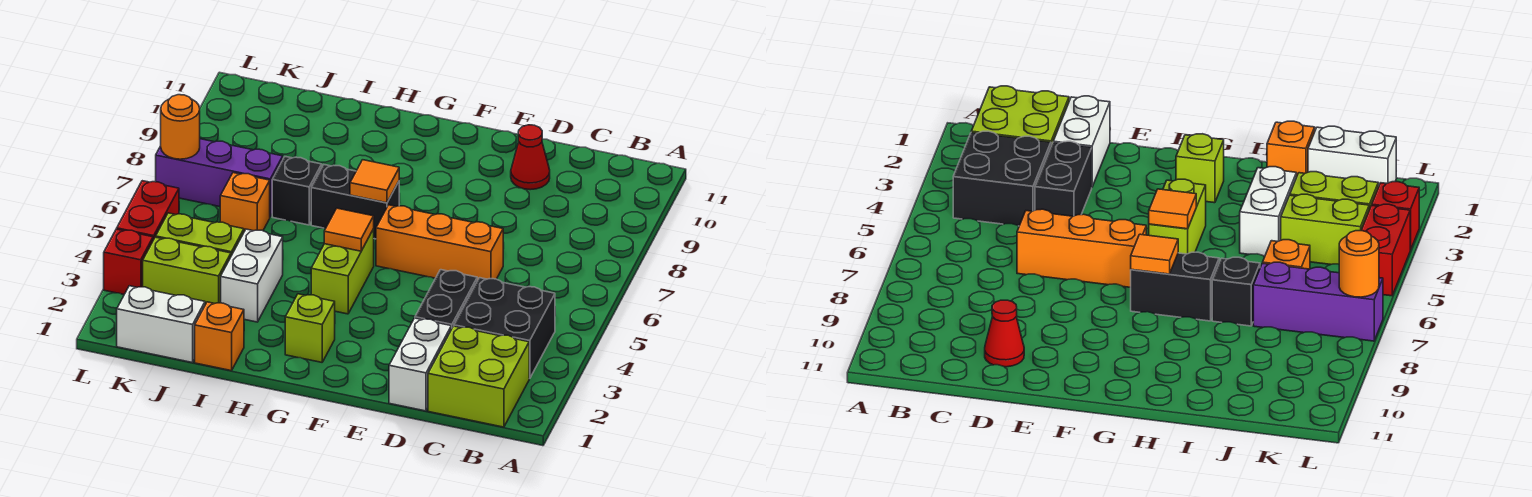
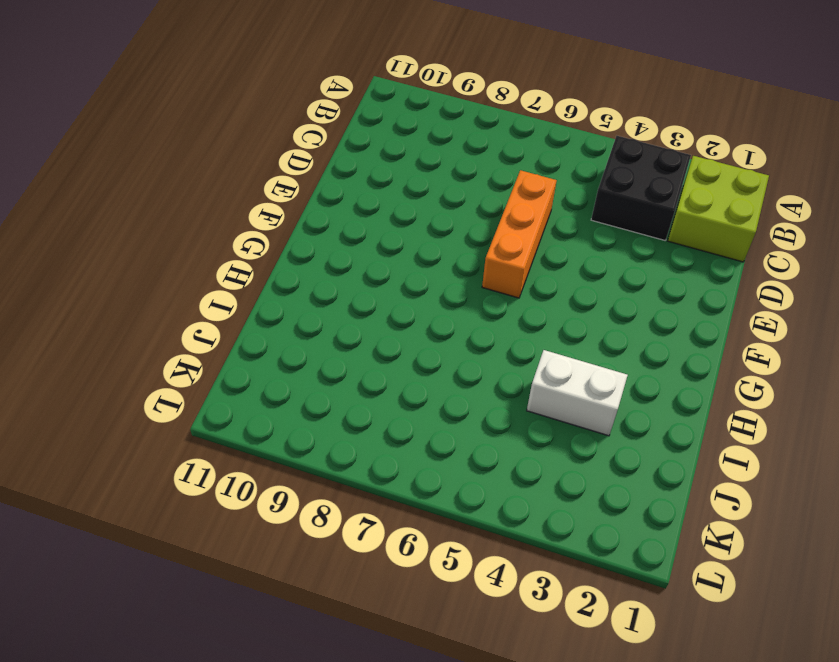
none -> white brick D1:D2 level 1
none -> black brick D3:D4 level 1
none -> red cone D10 level 1

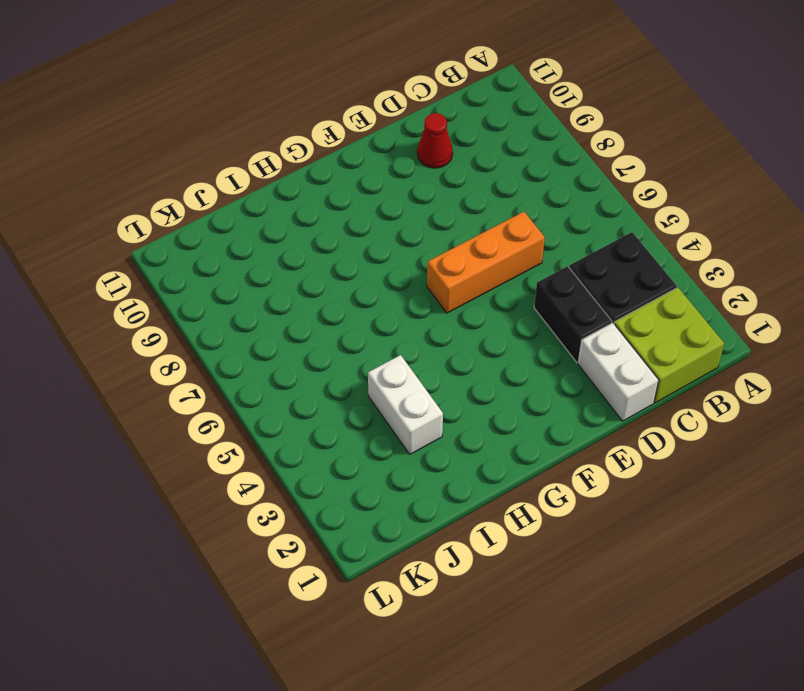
none -> lime brick G2 level 1
none -> lime brick G4:G5 level 1
none -> black brick G7:H7 level 1

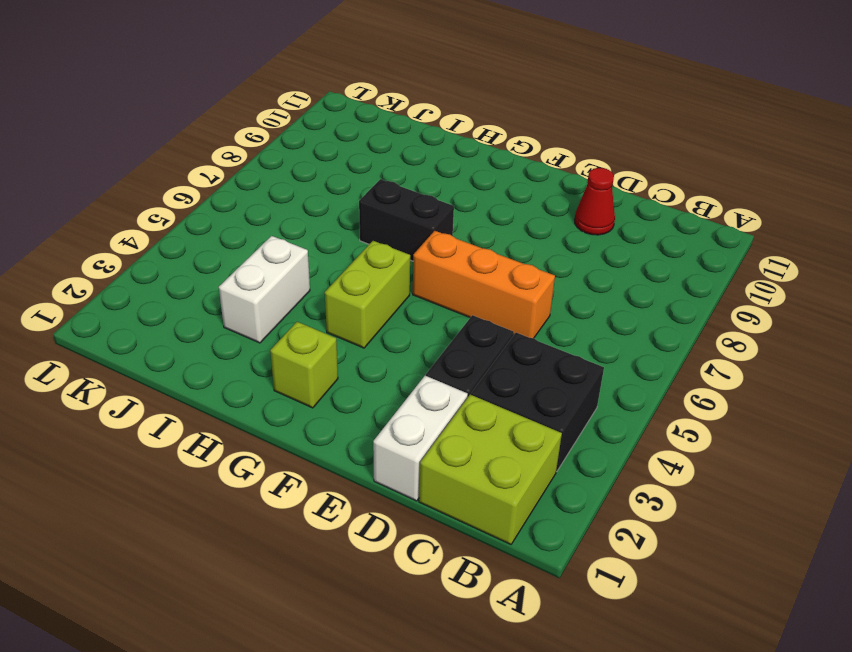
none -> orange brick I1 level 1
none -> black brick I7 level 1
none -> white brick J1:K1 level 1

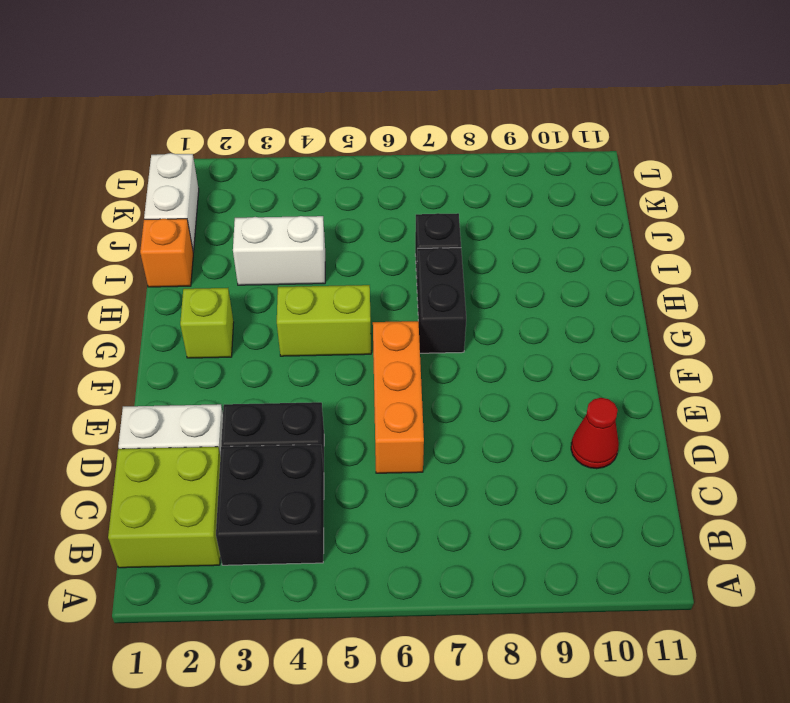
none -> lime brick J3:K3 level 1
none -> lime brick J4:K4 level 1
none -> orange brick J6 level 1

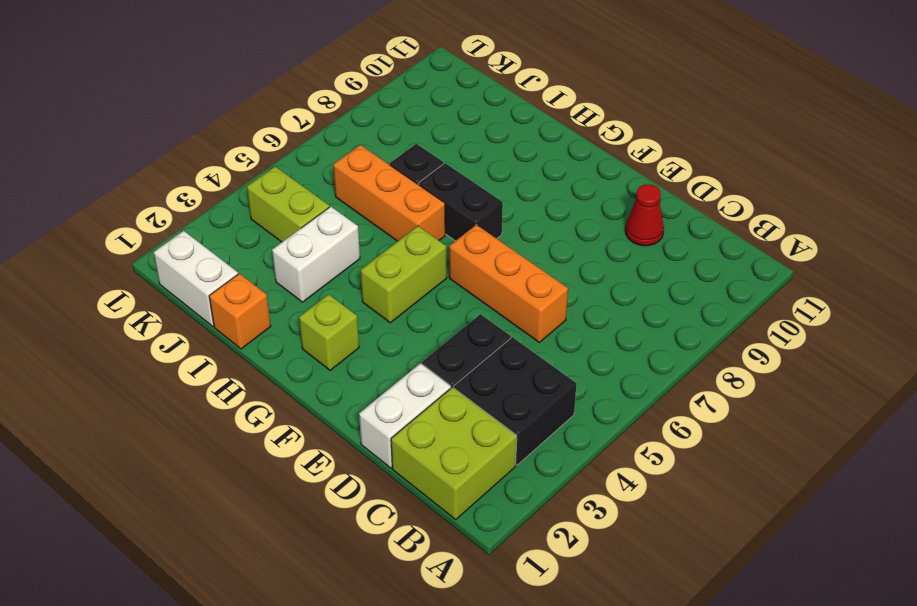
orange brick H6:J6 level 1 -> orange brick J6 level 1
none -> lime brick J3:K3 level 1
none -> purple brick J7:L7 level 1
none -> red brick L3 level 1

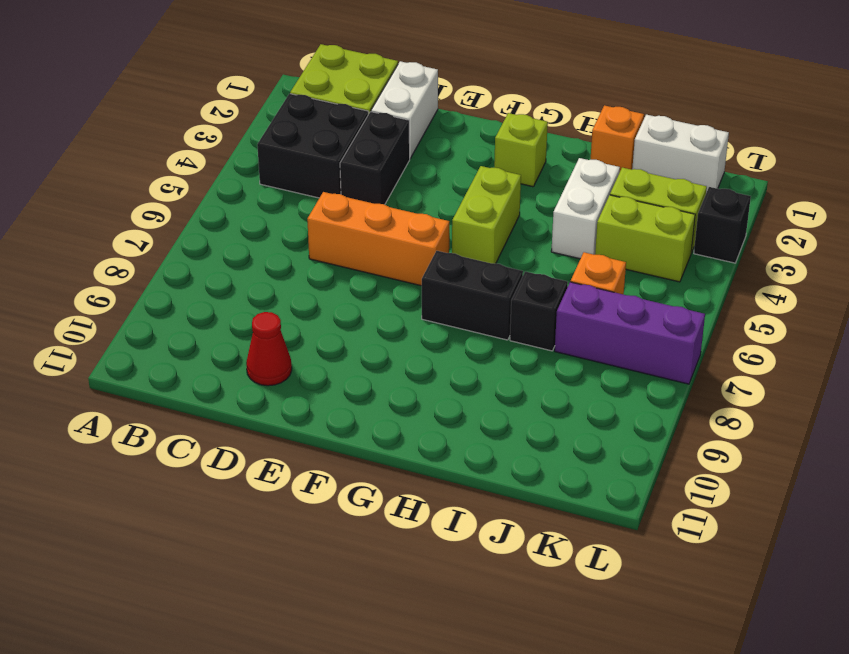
black brick L3 level 1 -> red brick L3 level 1
none -> red brick L4:L5 level 1
none -> orange tile G5 level 2
none -> orange tile G7 level 2

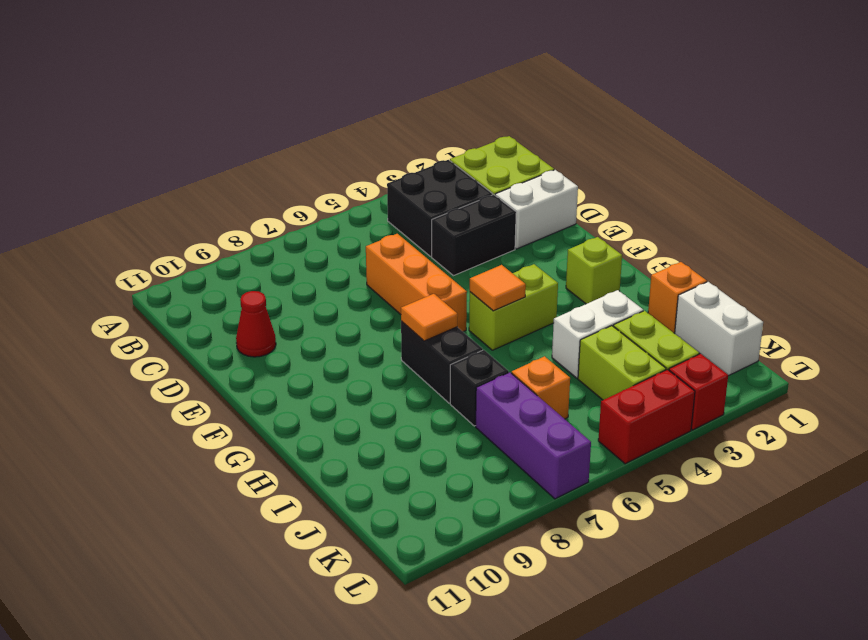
none -> orange round brick L7 level 2

